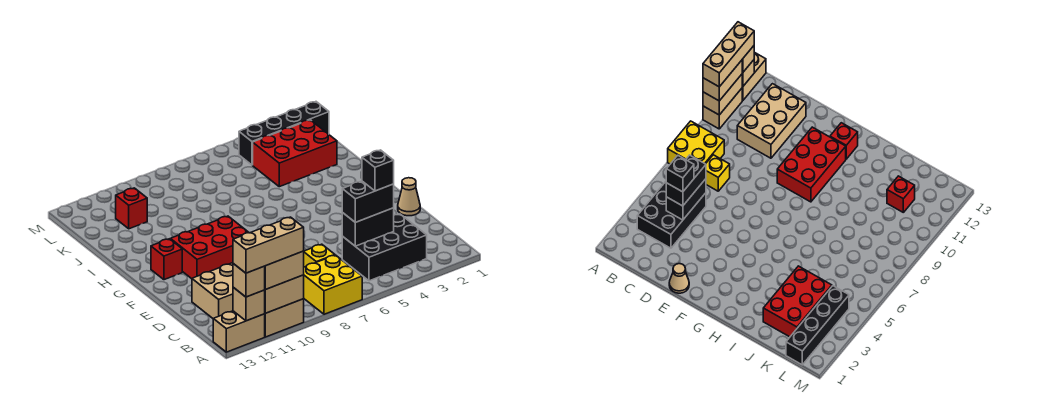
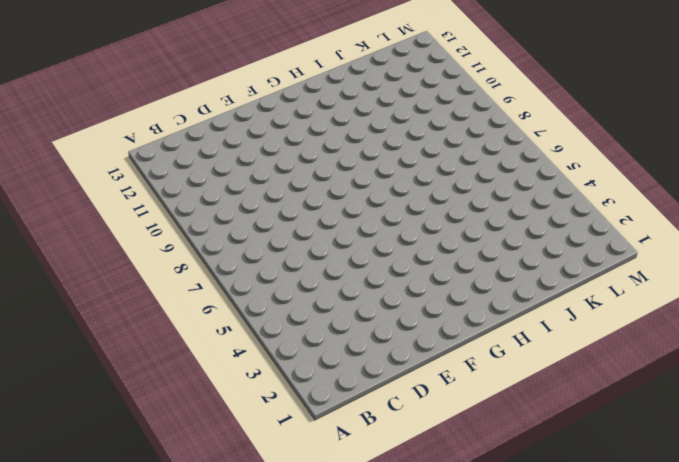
none -> yellow brick A7:B8 level 1
none -> tan brick A10:A11 level 1
none -> tan brick A12:A13 level 1

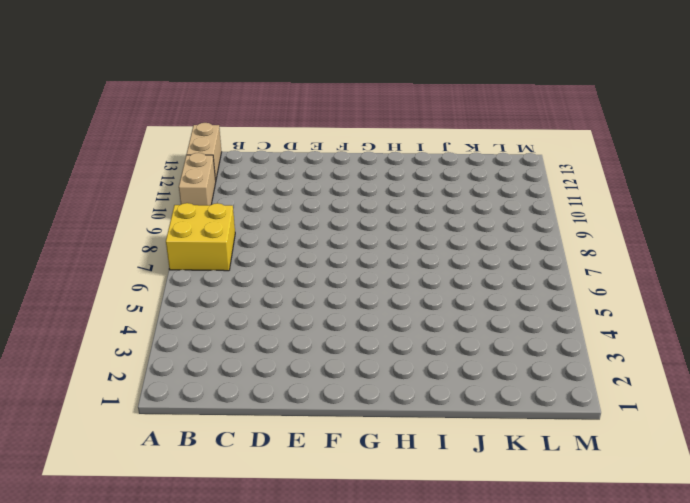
none -> black brick B3:C5 level 1
none -> yellow brick C7 level 1
none -> tan brick C10:D12 level 1

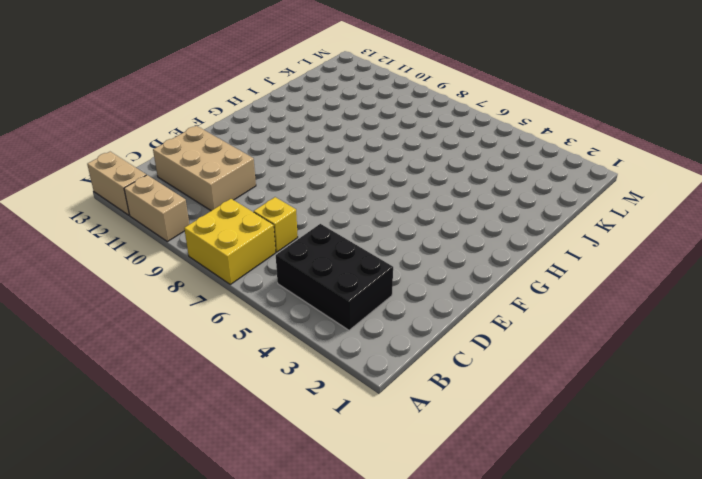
none -> tan cone E1 level 1
none -> red brick F9:G11 level 1
none -> red brick G12 level 1

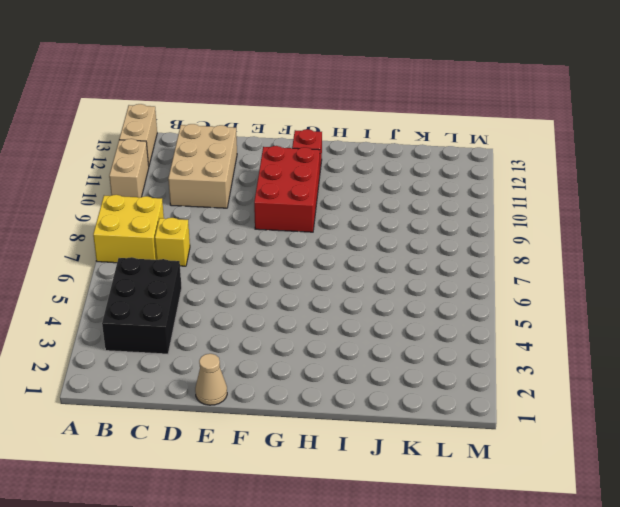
none -> red brick J2:K4 level 1
none -> red brick K11 level 1
none -> black brick L1:L4 level 1

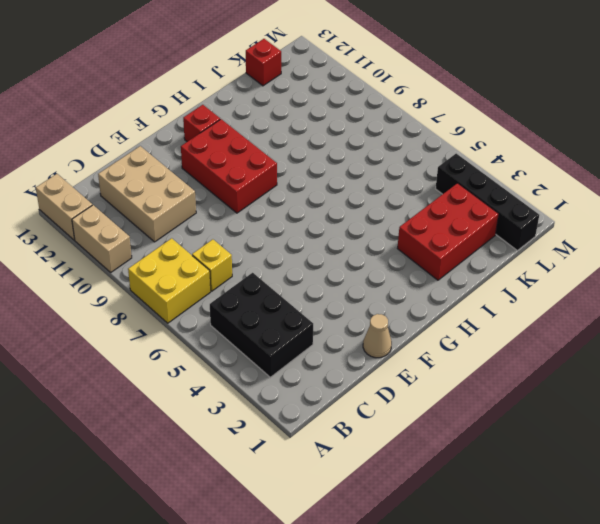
red brick I2:K3 level 1 -> red brick J2:K4 level 1
red brick K13 level 1 -> red brick K11 level 1
none -> tan brick A10:A11 level 2
none -> tan brick A12 level 2
none -> black brick C4:C5 level 2

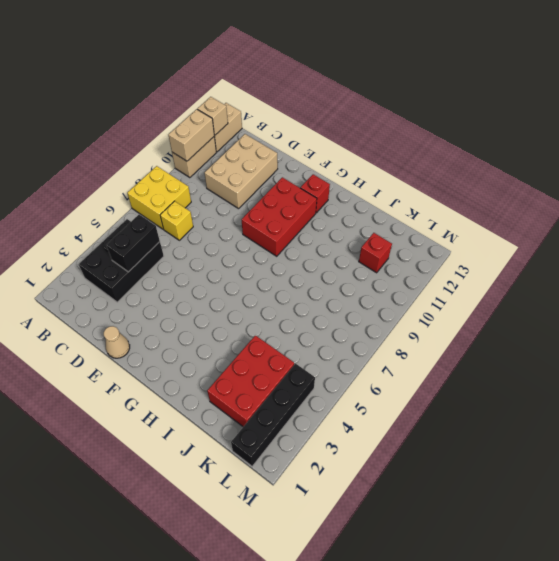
none -> tan brick A10:A11 level 3
none -> tan brick A12 level 3
none -> black brick C4:C5 level 3

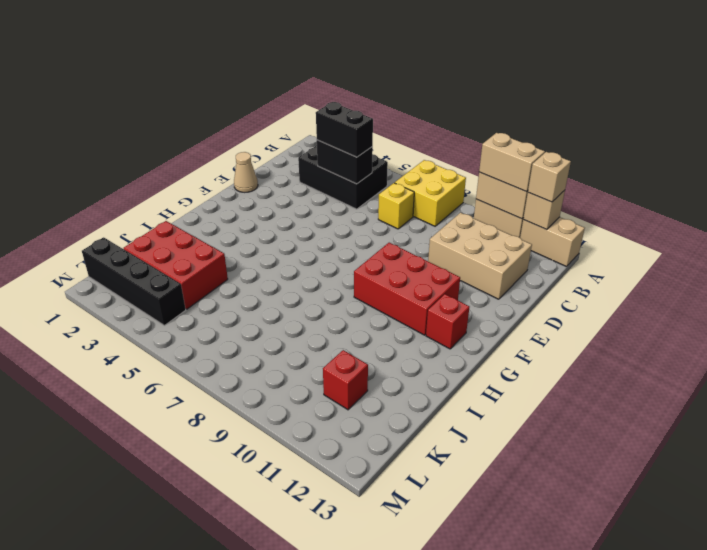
none -> tan brick A10:A12 level 4
none -> black brick C4 level 4

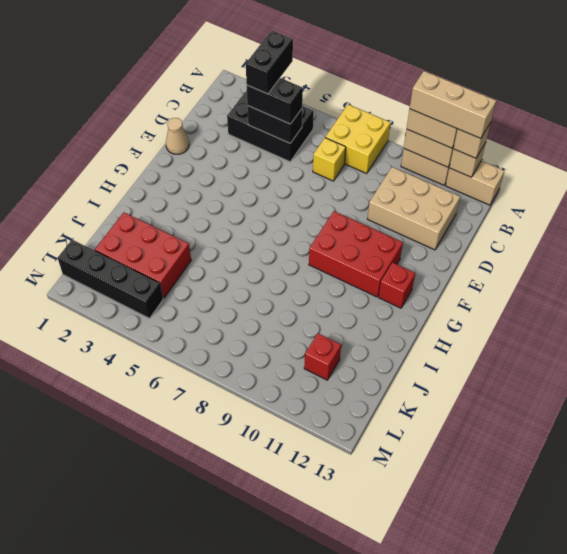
black brick B4:C4 level 4 -> black brick C4 level 4

